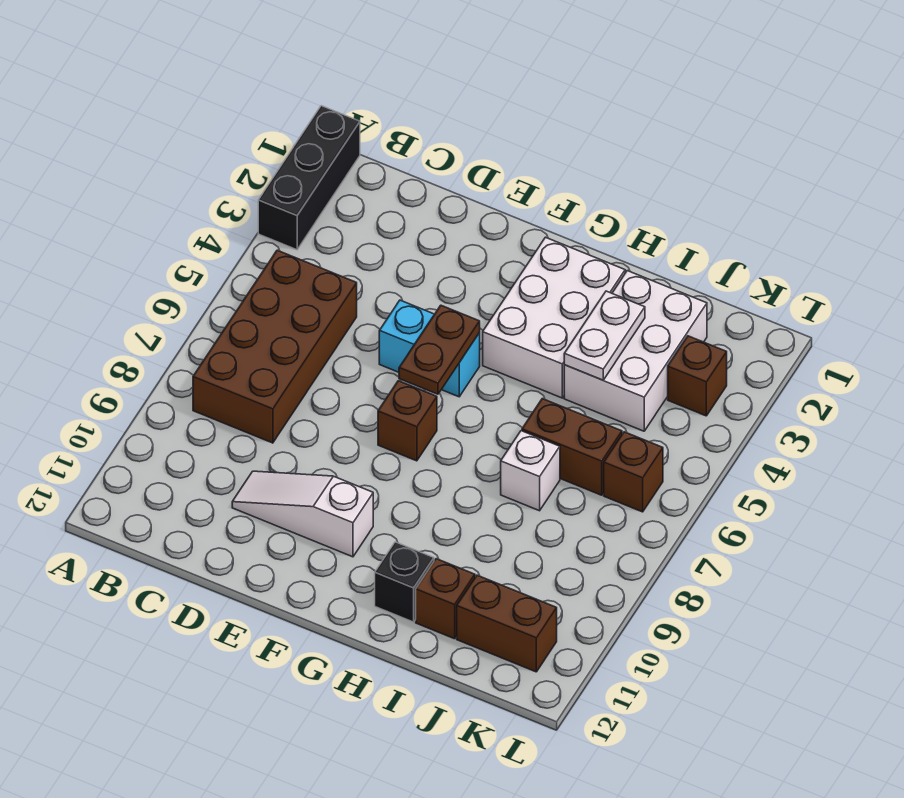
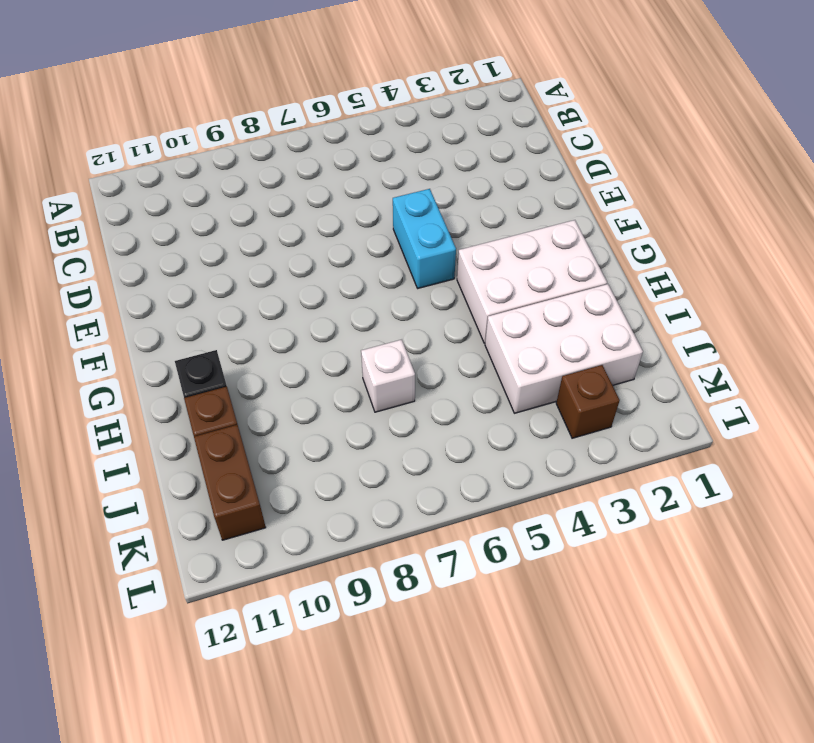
none -> black brick A1:A3 level 1
none -> brown brick B5:C8 level 1
none -> white slope D10:F10 level 1 top F

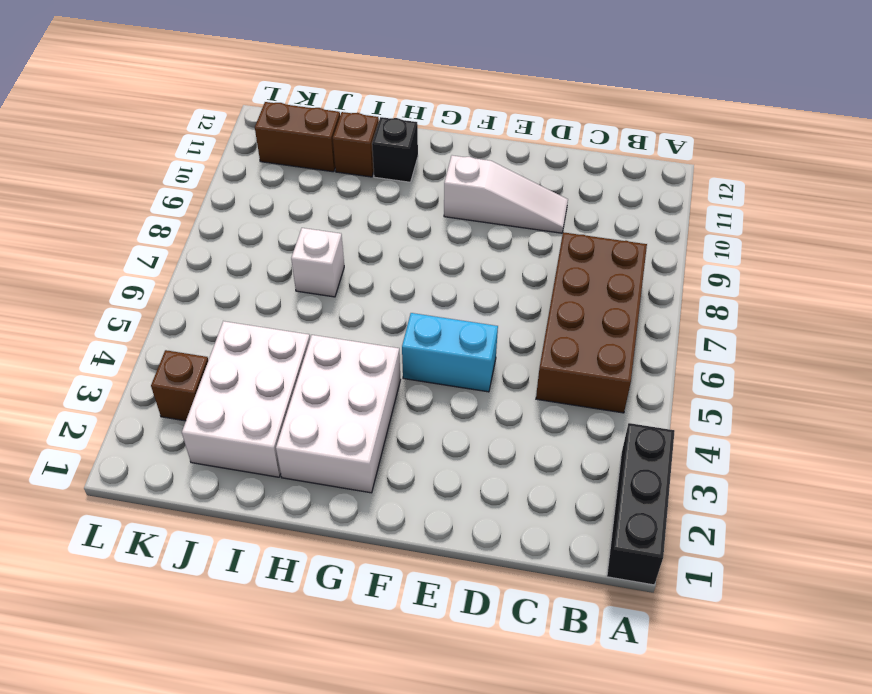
none -> brown brick F7 level 1
none -> brown brick I6:J6 level 1
none -> brown brick K6 level 1

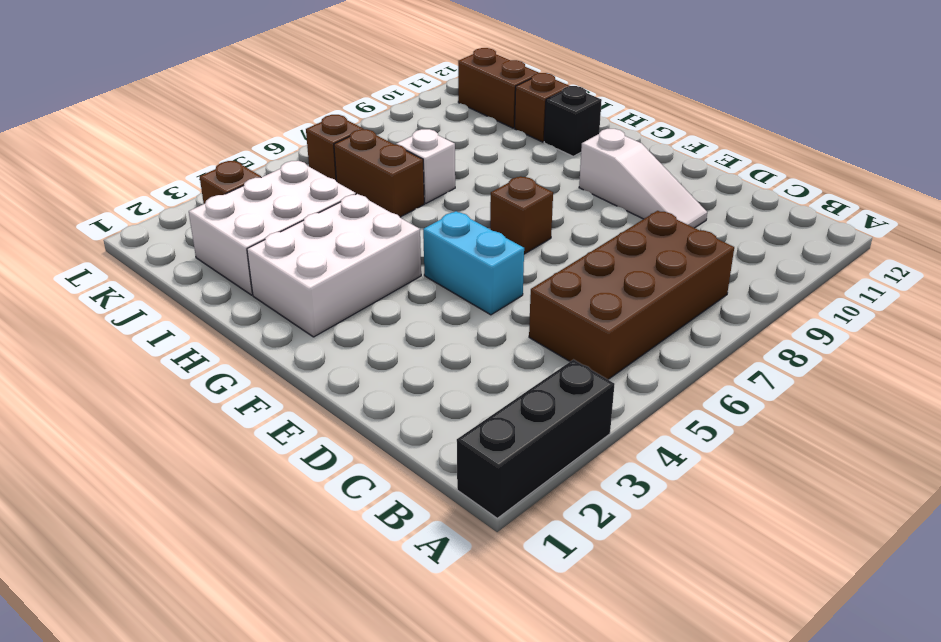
none -> brown plate F5:F6 level 2
none -> white plate I3:I4 level 2

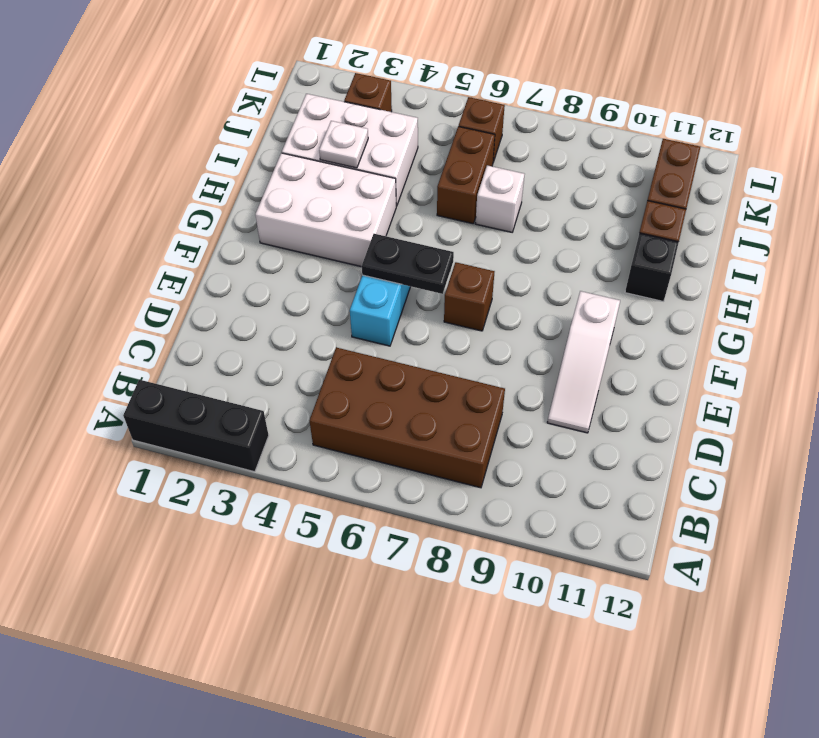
black plate F5:F6 level 2 -> brown plate F5:F6 level 2
white plate I3 level 2 -> white plate I3:I4 level 2

